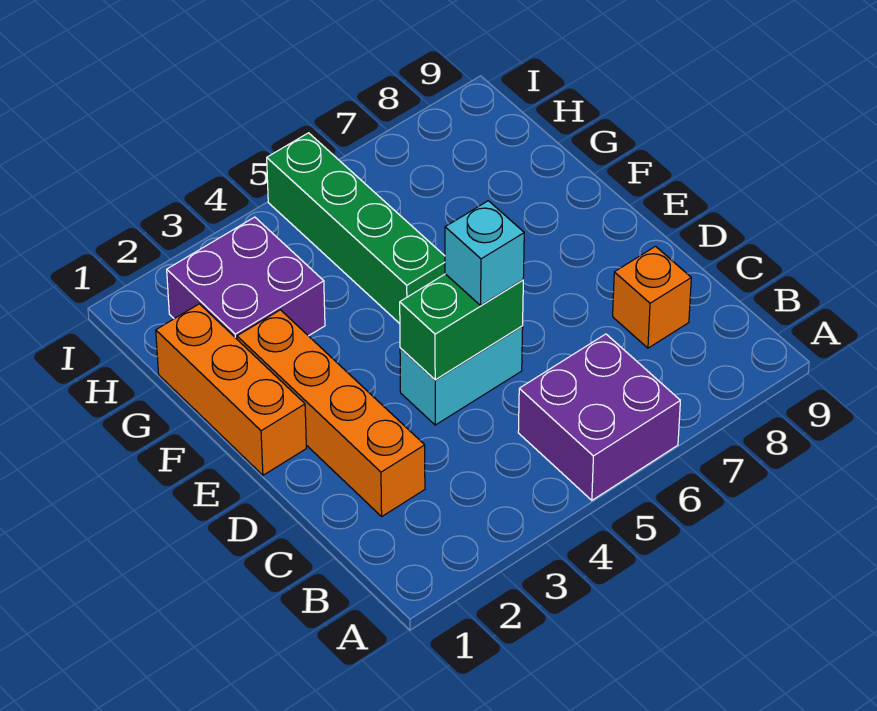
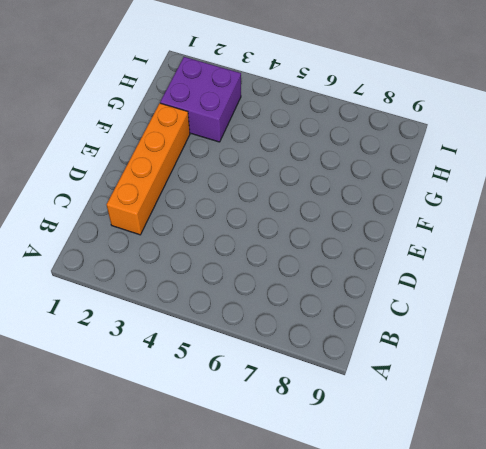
none -> purple brick A5:B6 level 1
none -> orange brick C8 level 1

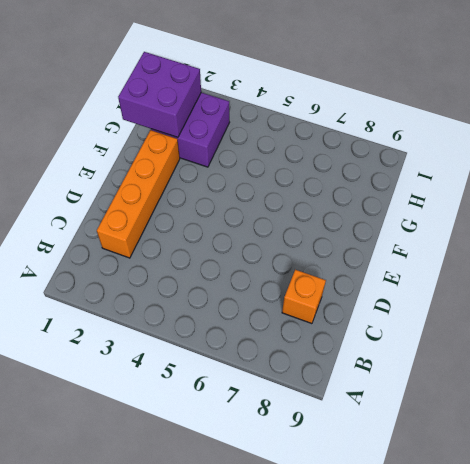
purple brick G1:H2 level 2 -> purple brick A5:B6 level 1
none -> cyan brick D4:D5 level 1
none -> orange brick E1:G1 level 1

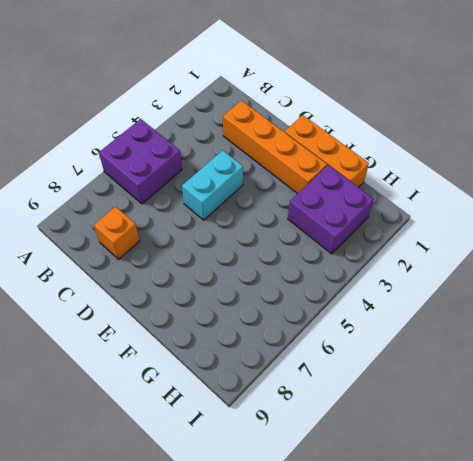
none -> green brick F5:I5 level 1
none -> green brick D4:D5 level 2

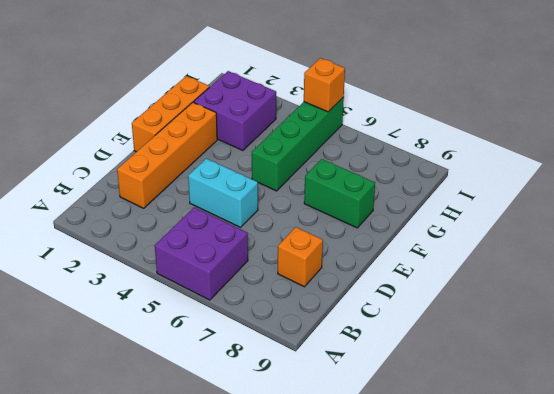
green brick F7:F8 level 1 -> green brick D4:D5 level 2
orange brick I5 level 2 -> none
none -> cyan brick D5 level 3

